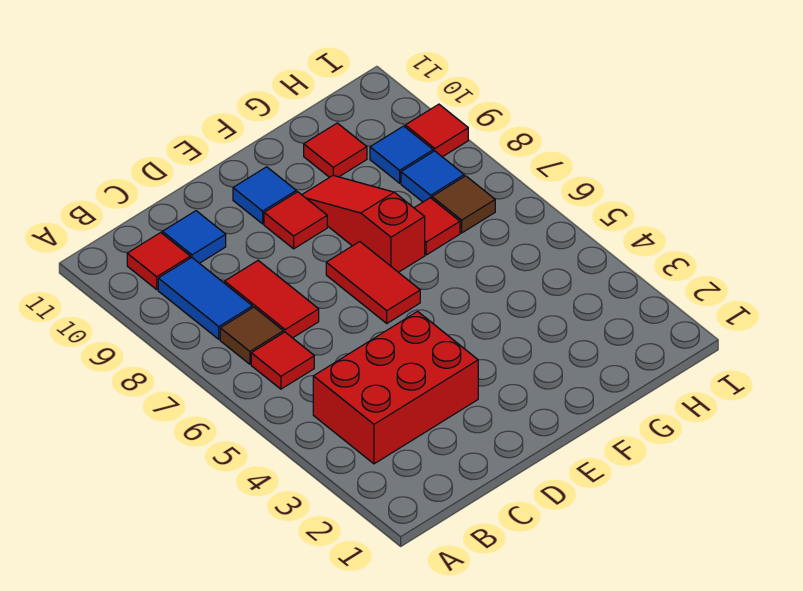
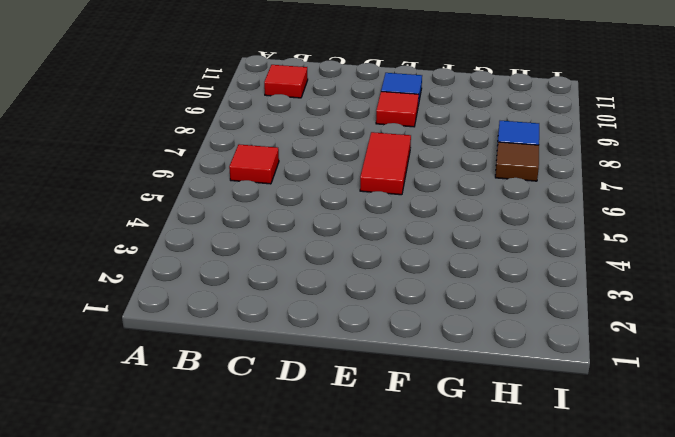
none -> red brick B3:D4 level 1
none -> brown tile B7 level 1
none -> blue tile B8:B9 level 1

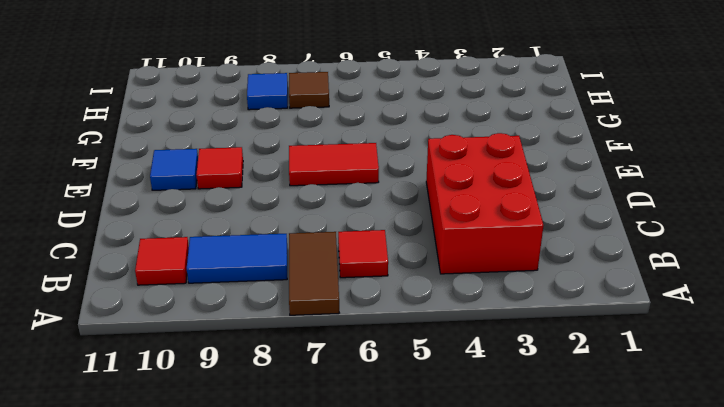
brown tile A7:B7 level 1 -> brown tile B7 level 1
none -> red tile C7:C8 level 1
none -> blue tile C10 level 1
none -> red slope F7:F9 level 1 top 7

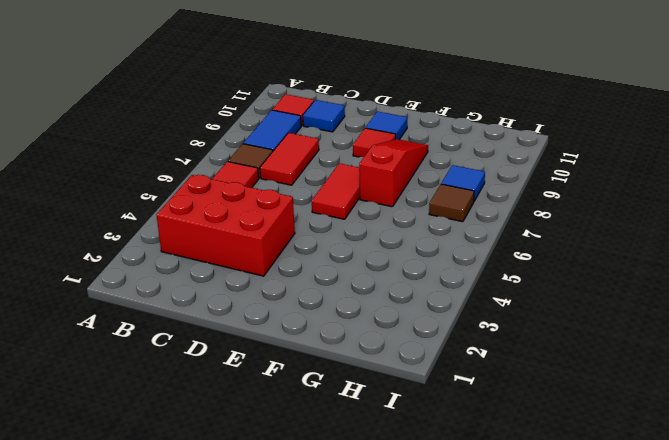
none -> red tile G7 level 1
none -> red tile G10 level 1
none -> blue tile H9 level 1

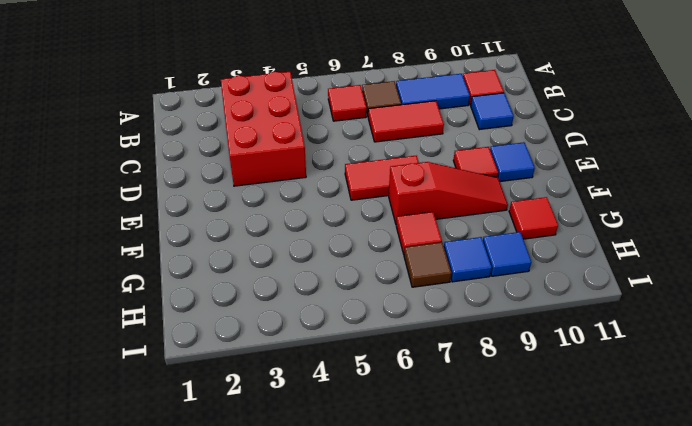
none -> red tile I9 level 1

